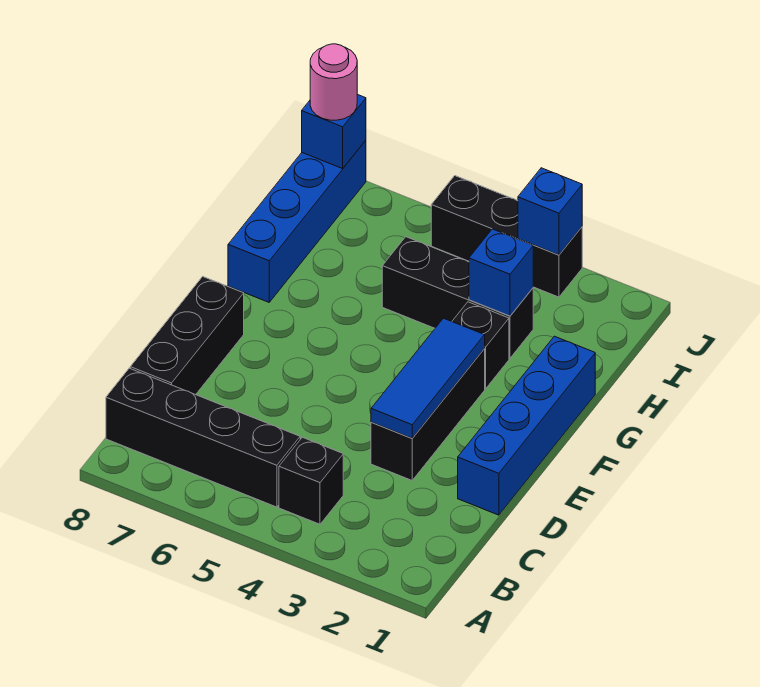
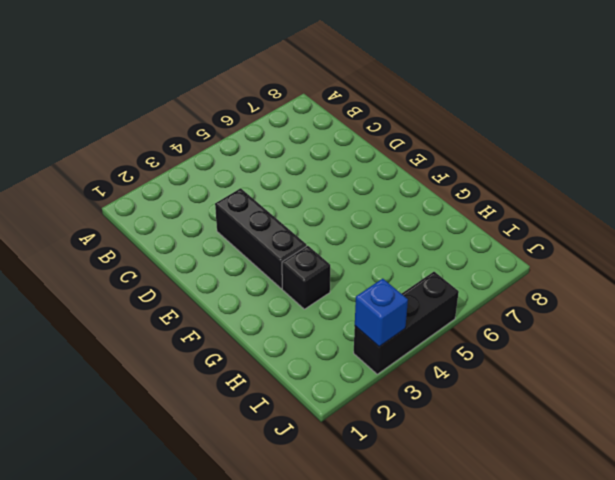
none -> black brick B4 level 1
none -> black brick B5:B8 level 1
none -> black brick C8:E8 level 1

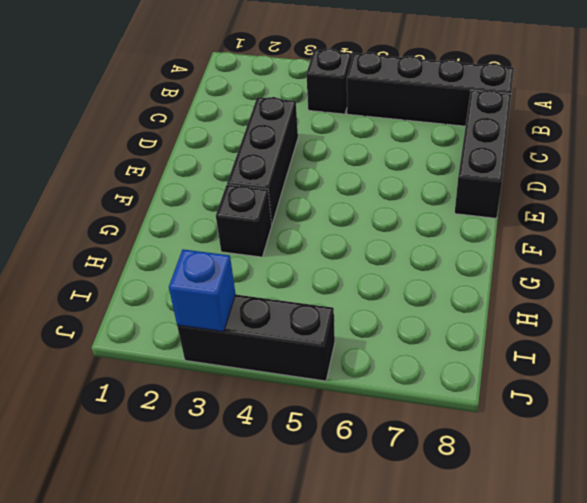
none -> blue brick D1:G1 level 1
none -> blue brick G8:J8 level 1
none -> black brick H3:H5 level 1

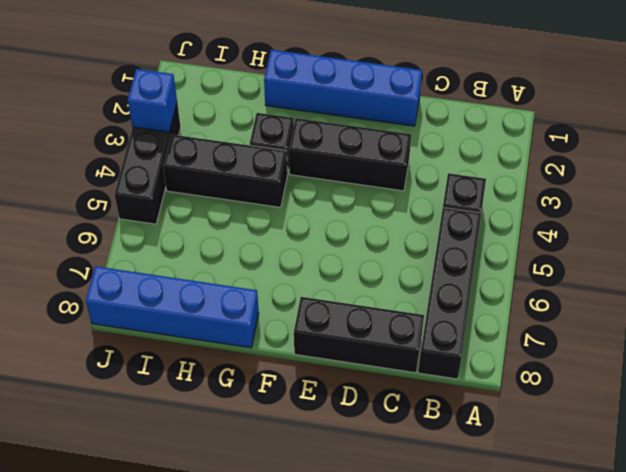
black brick G4:I4 level 1 -> black brick H3:H5 level 1
none -> blue tile D3:F3 level 2
none -> blue brick H3 level 2
none -> blue brick J8 level 2

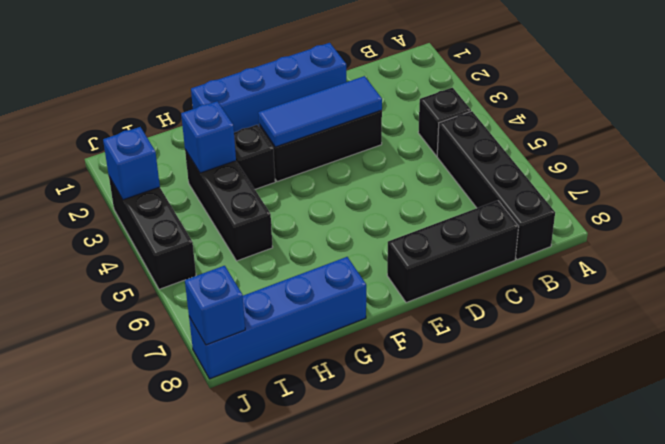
none -> pink round brick J8 level 3

